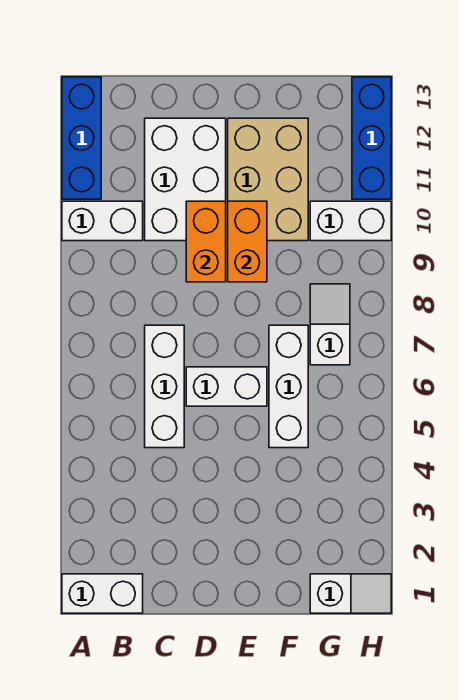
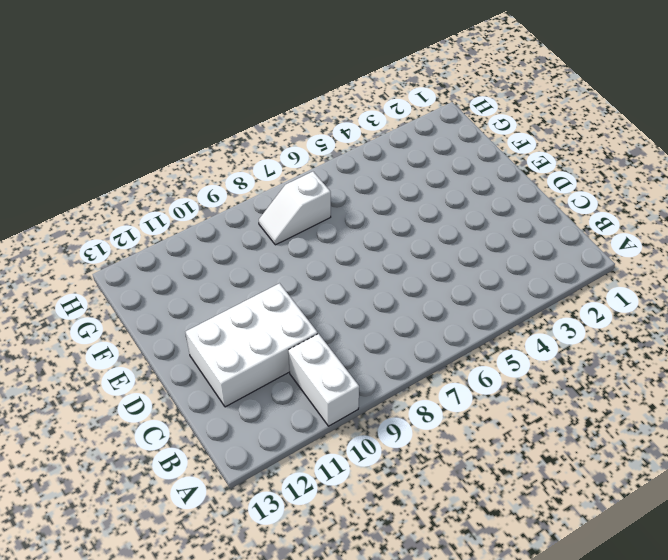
none -> white brick A1:B1 level 1
none -> blue brick A11:A13 level 1
none -> white brick C5:C7 level 1

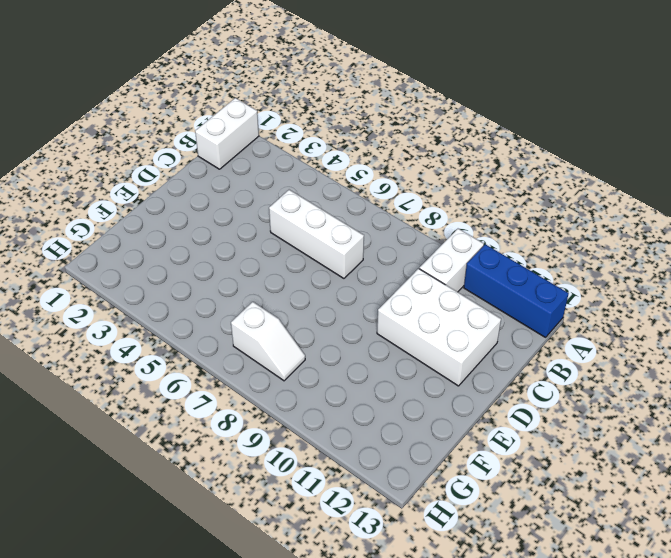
none -> white brick D6:E6 level 1
none -> tan brick E10:F12 level 1
none -> white brick F5:F7 level 1

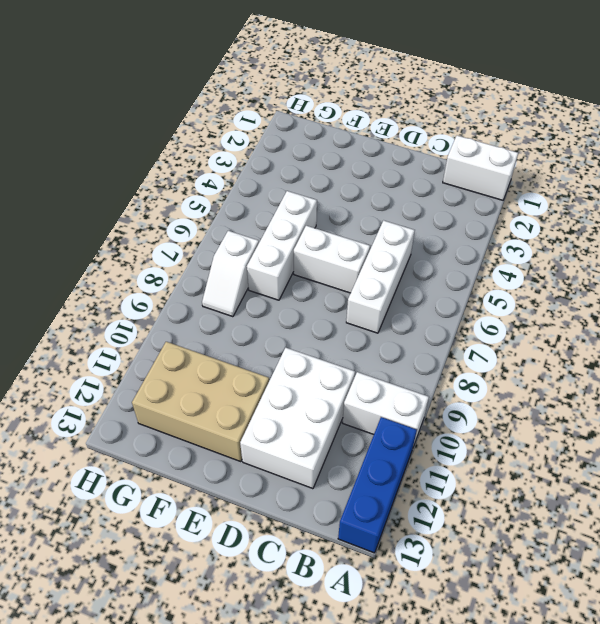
tan brick E11:G12 level 1 -> tan brick E10:F12 level 1
none -> white slope G1:H1 level 1 top G
none -> white brick G10:H10 level 1
none -> blue brick H11:H13 level 1

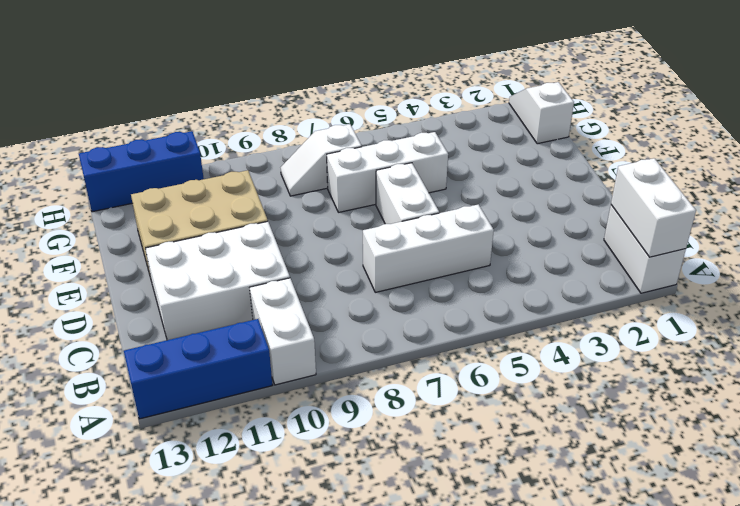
white brick A1:B1 level 2 -> white brick G10:H10 level 1
none -> orange brick D9:D10 level 2
none -> orange brick E9:E10 level 2

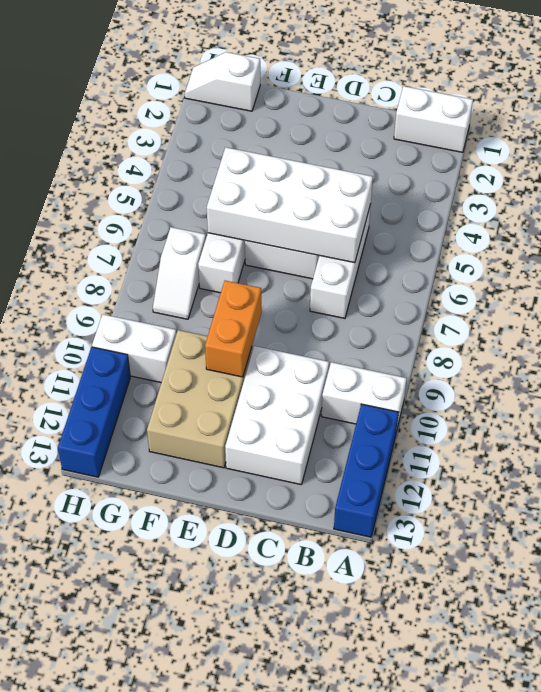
white brick C5:F6 level 2 -> none
none -> orange brick D9:D10 level 2

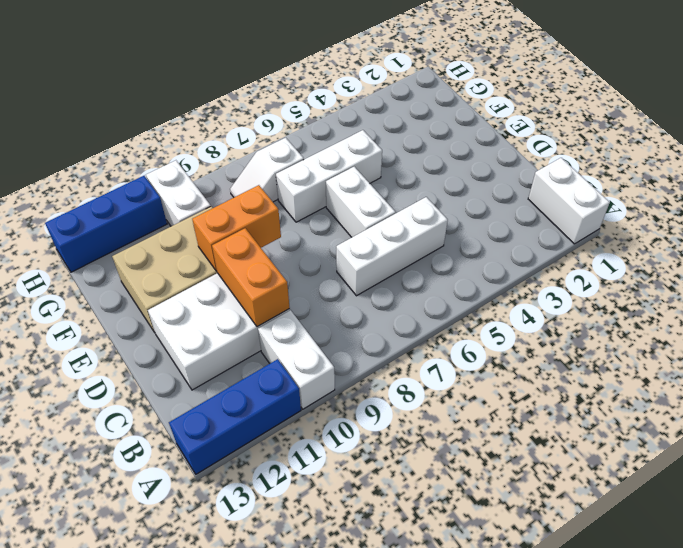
orange brick C10:D10 level 2 -> orange brick D9:D10 level 2
none -> white slope G1:H1 level 1 top G

